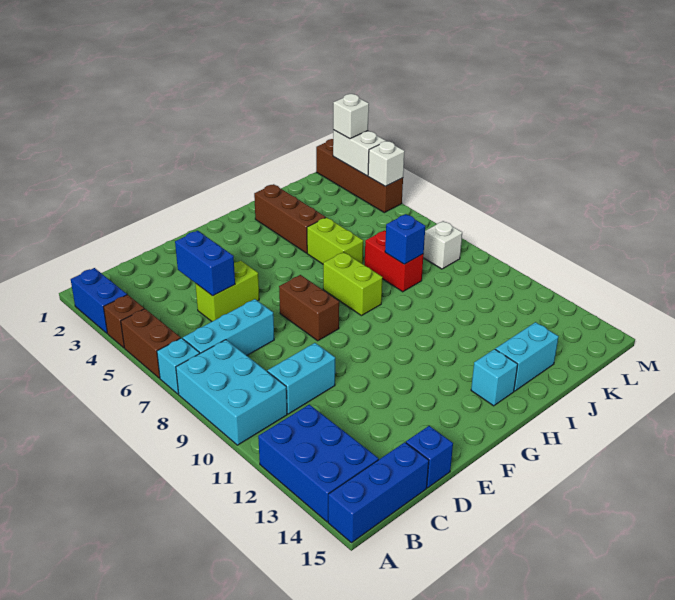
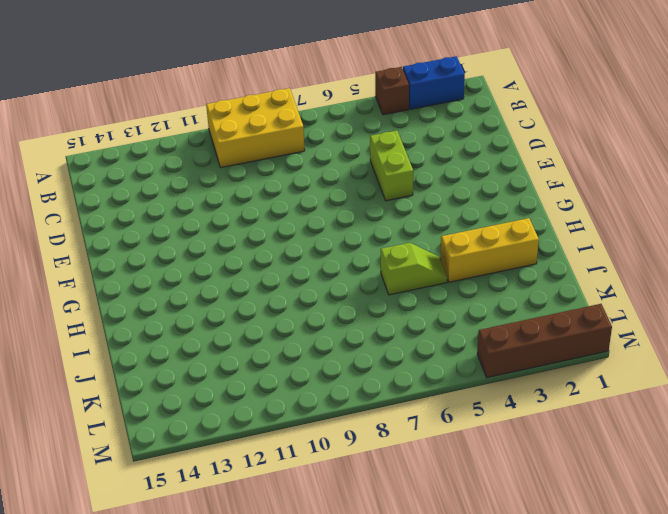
yellow brick A8:B10 level 1 -> cyan brick A8:B10 level 1
yellow brick I2:I4 level 1 -> brown brick I2:I4 level 1
lime slope I5:I6 level 1 top 6 -> lime brick I5:I6 level 1
none -> brown brick A5:A6 level 1
none -> cyan brick A7 level 1
none -> blue brick A12:B14 level 1

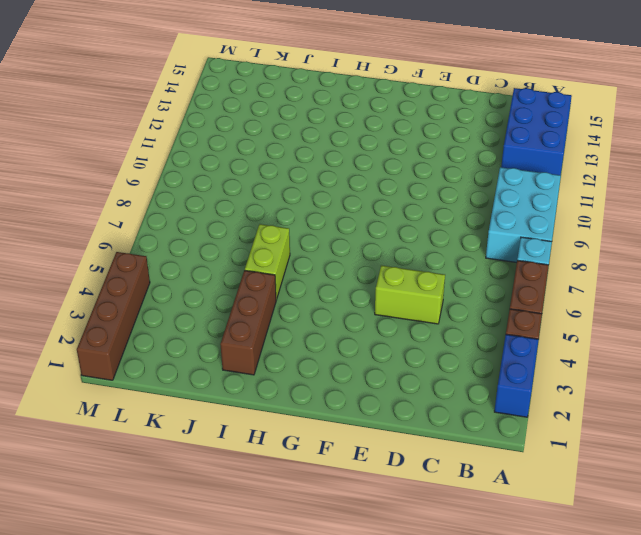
none -> blue brick A15:C15 level 1
none -> cyan brick B7:D7 level 1
none -> cyan brick C10:D10 level 1

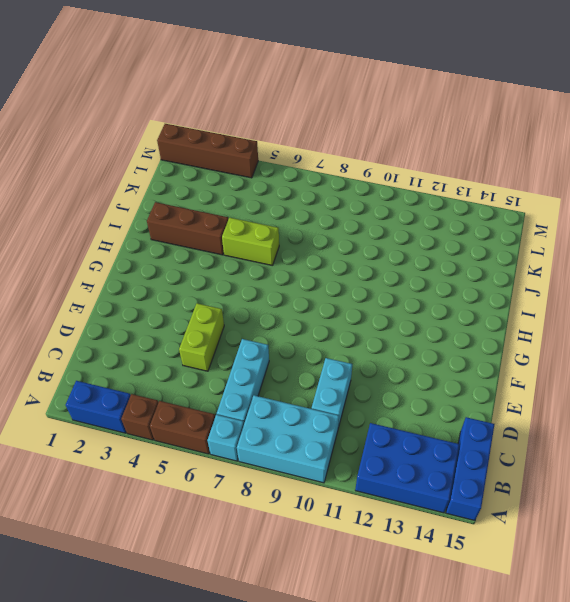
none -> blue brick D15 level 1
none -> brown brick F7:F8 level 1
none -> lime brick H7:H8 level 1

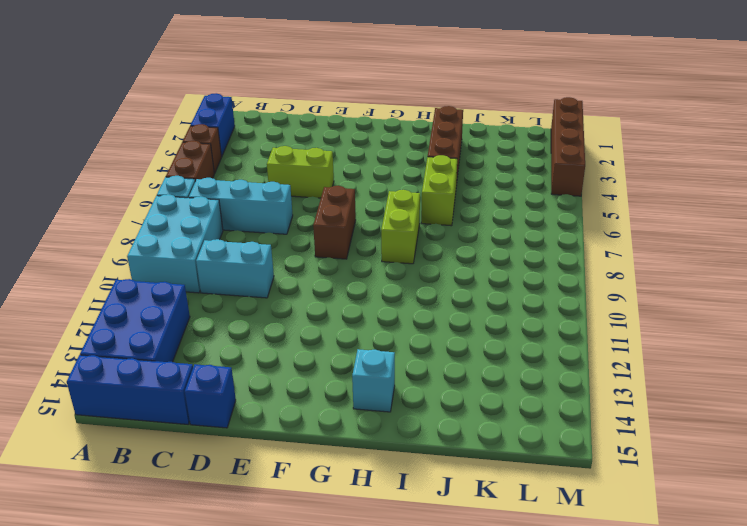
none -> cyan brick I14:J14 level 1
none -> red brick J7:J8 level 1
none -> white brick L8 level 1

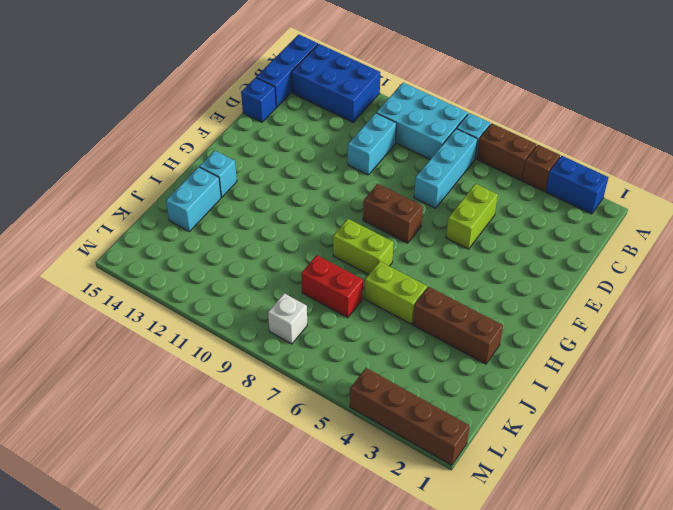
none -> blue brick D4:D5 level 2
none -> blue brick J8 level 2
none -> white brick M2:M3 level 2

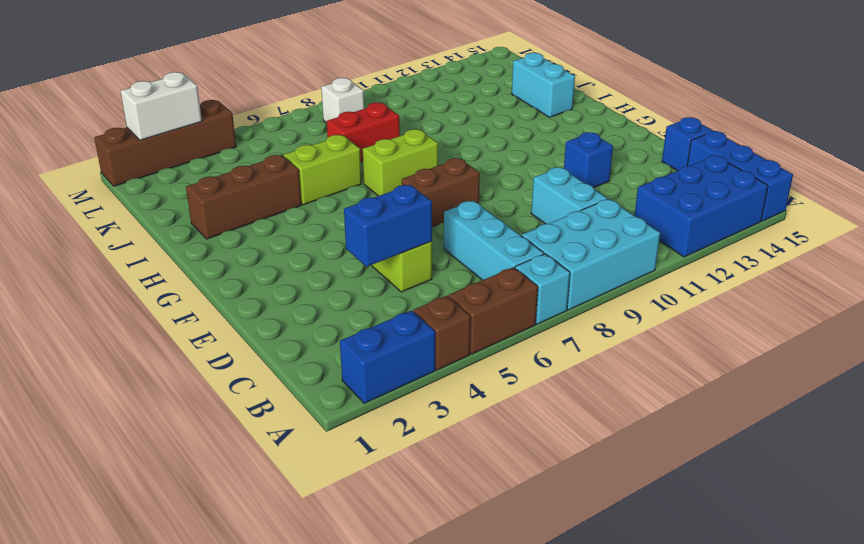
blue brick E12 level 1 -> blue brick J8 level 2
none -> cyan brick H14 level 1
none -> white brick M4 level 2
none -> white brick M2 level 3

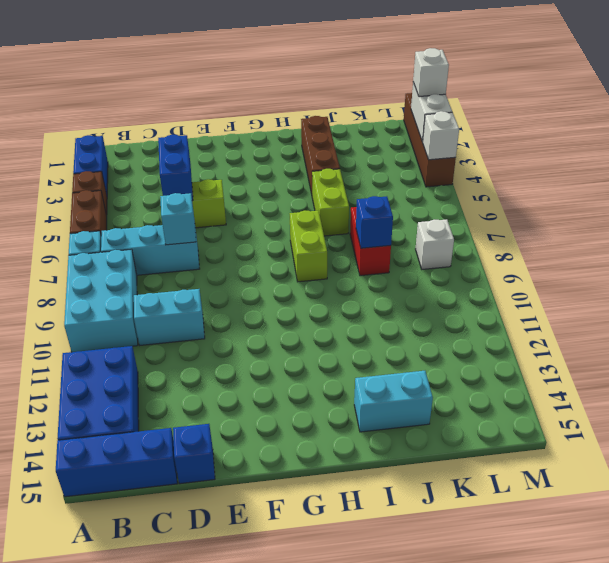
cyan brick D7 level 2 -> cyan brick H14 level 1
none -> brown brick F7:F8 level 1

